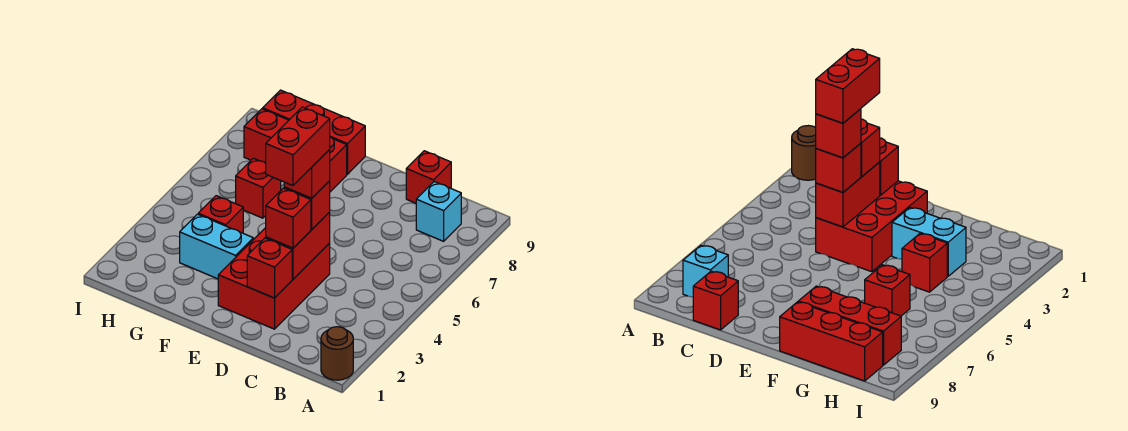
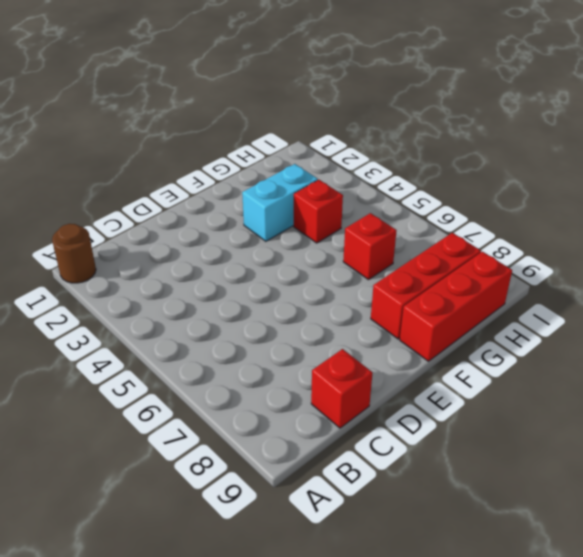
none -> cyan brick B8 level 1
none -> red brick D2:E4 level 1
none -> red brick D2 level 2

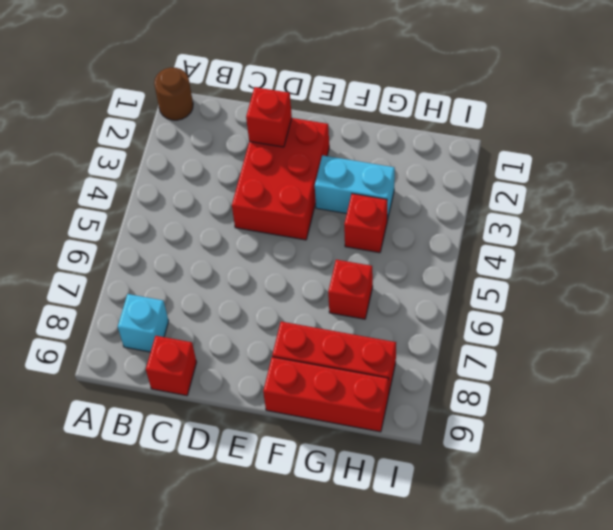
none -> red brick D3:D4 level 2
none -> red brick D3 level 3
none -> red brick D4 level 3

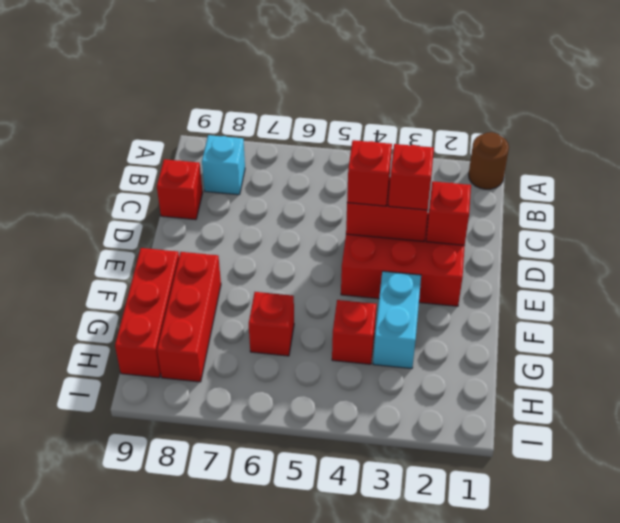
none -> red brick D4 level 4
none -> red brick D3:D4 level 5

